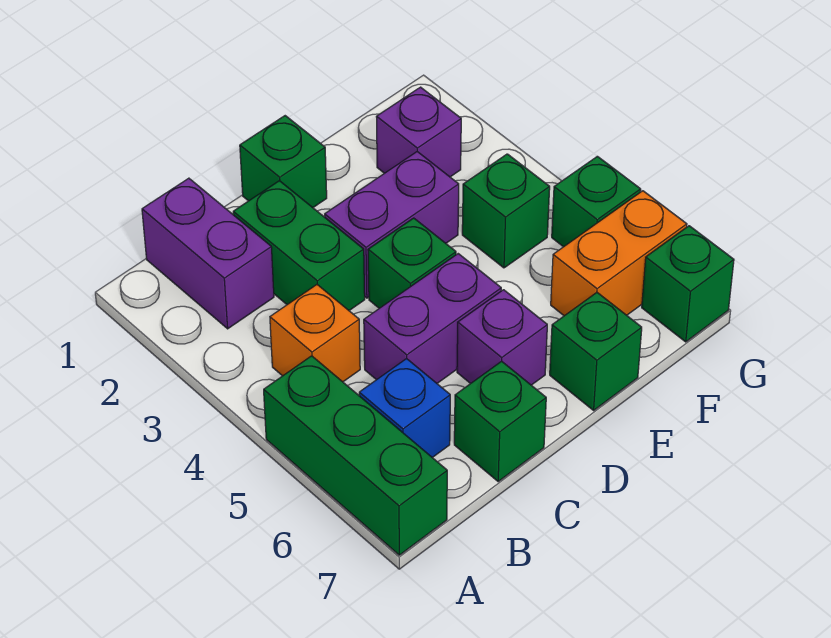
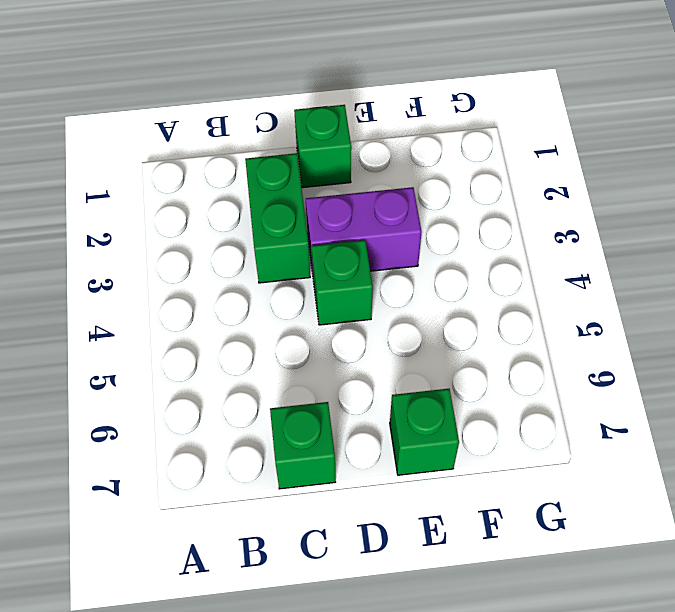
none -> green brick A5:A7 level 1
none -> purple brick B1:B2 level 1
none -> orange brick B4 level 1

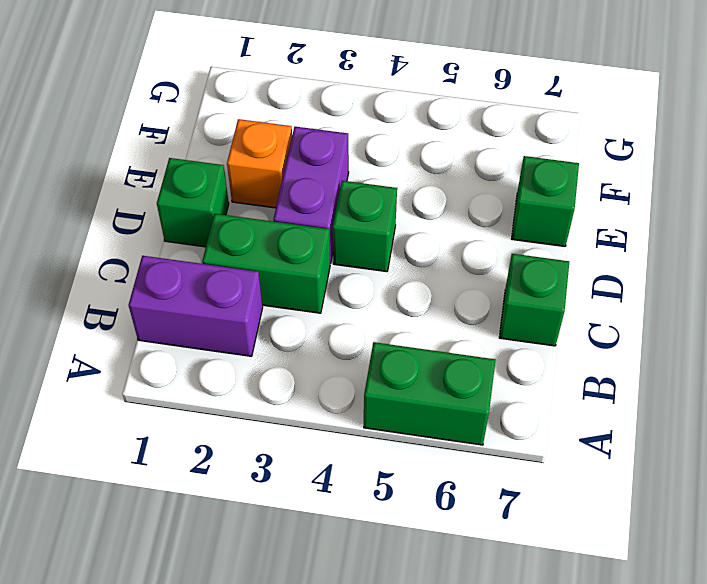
green brick A5:A6 level 1 -> green brick A5:A7 level 1
orange brick E2 level 1 -> orange brick B4 level 1
none -> blue brick B6 level 1
none -> purple brick C5:D5 level 1
none -> purple brick D6 level 1

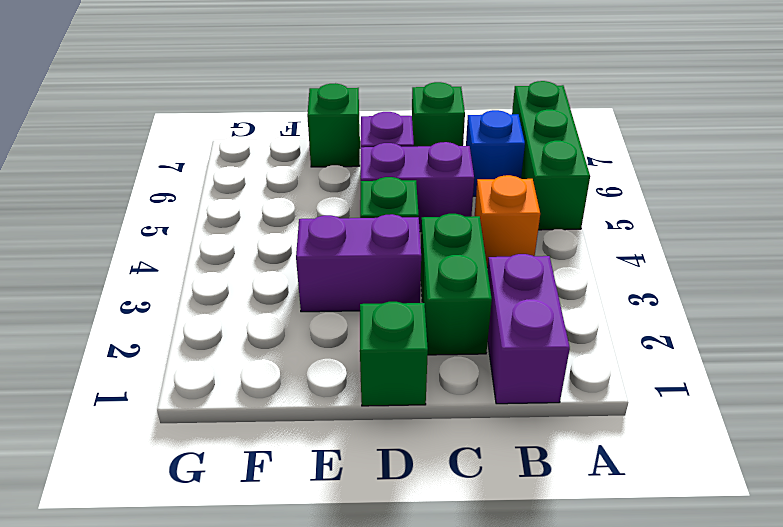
none -> purple brick F2 level 1
none -> green brick F4 level 1
none -> orange brick F6:G6 level 1

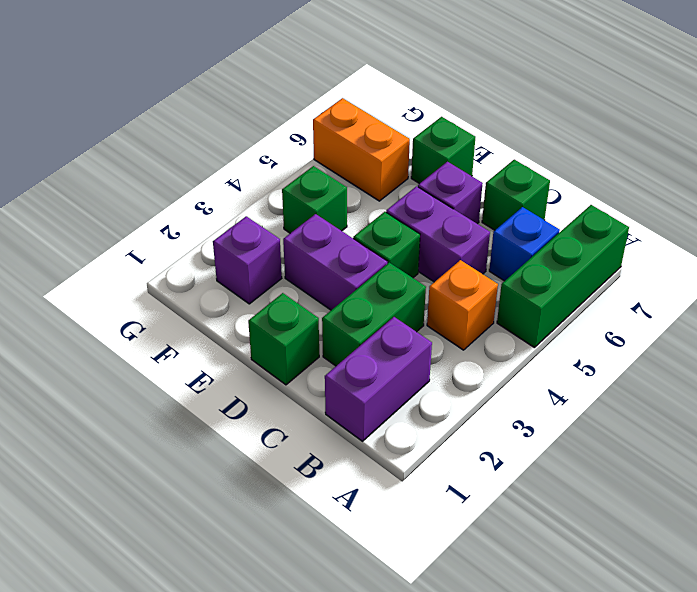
none -> green brick G5 level 1
none -> green brick G7 level 1

